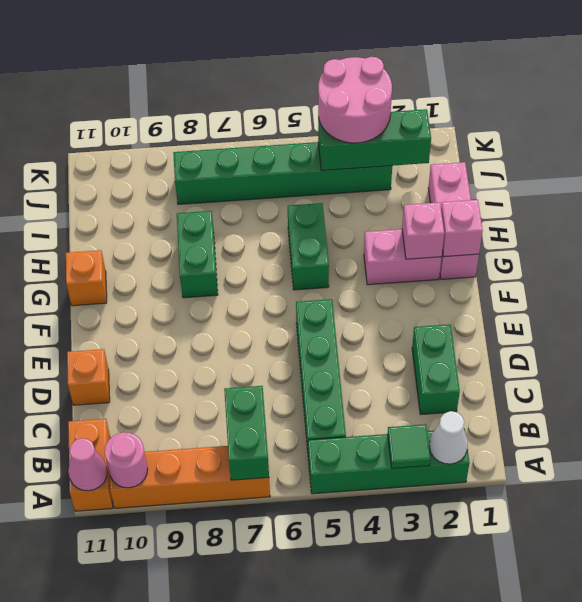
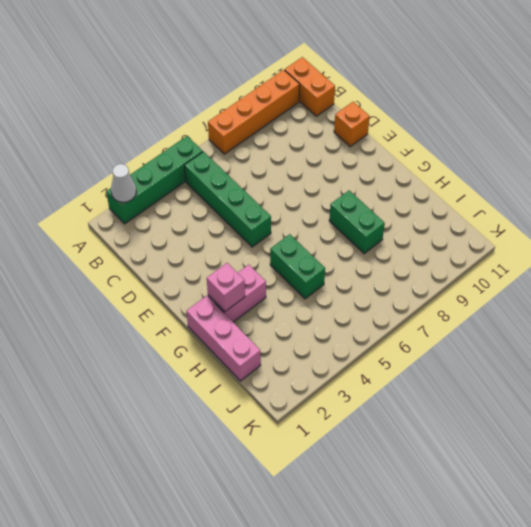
none -> green brick C2:D2 level 1
none -> orange brick G11 level 1
none -> green brick J3:J8 level 1

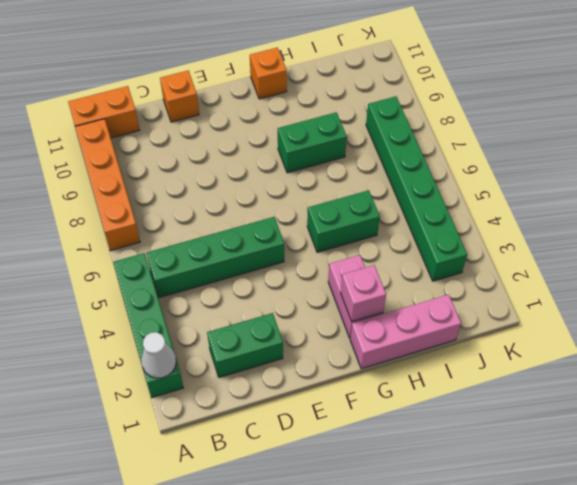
none -> green tile A3 level 2
none -> green brick A7:B7 level 2
none -> pink round brick A10 level 2

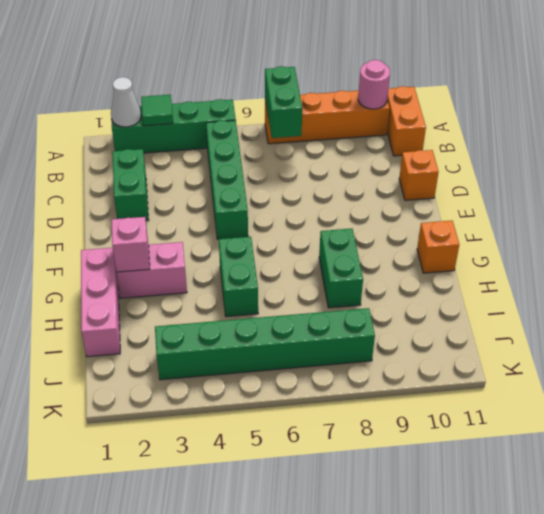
none -> pink cone A11 level 2
none -> pink brick G1 level 2
none -> green brick J2:J4 level 2

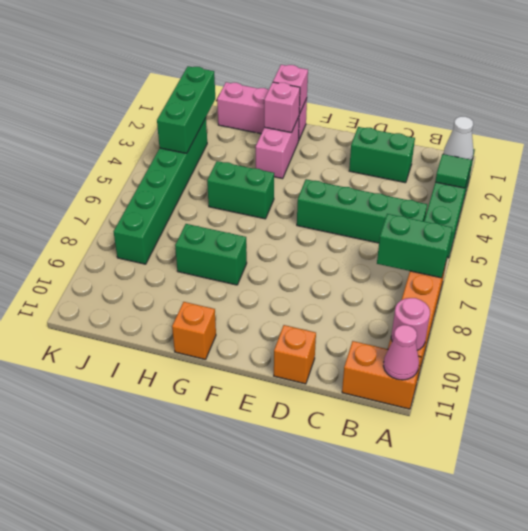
none -> pink round brick J3:K4 level 3

